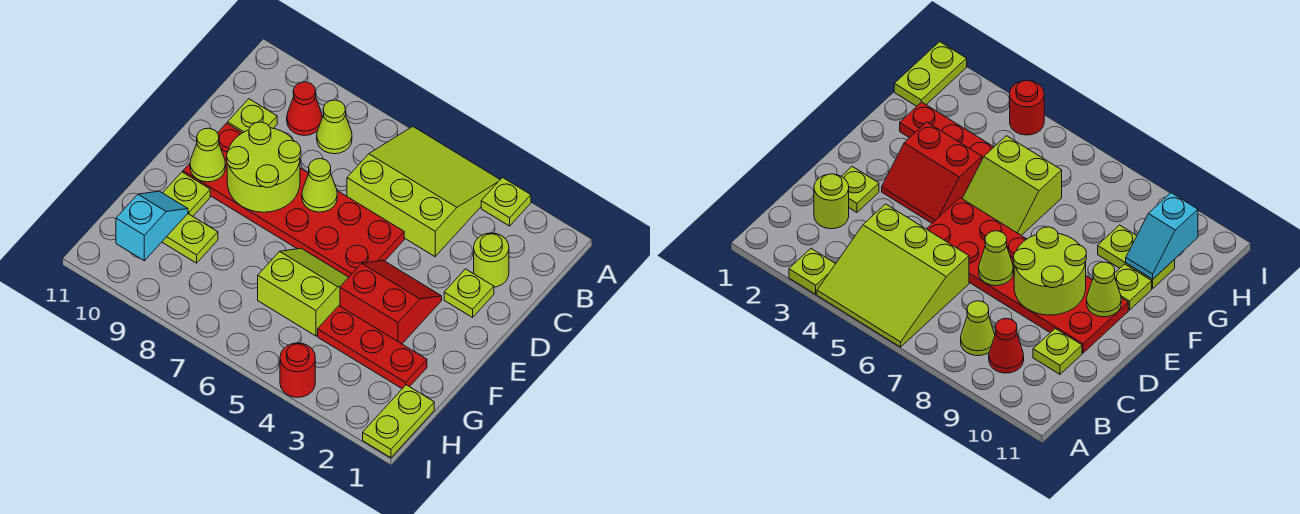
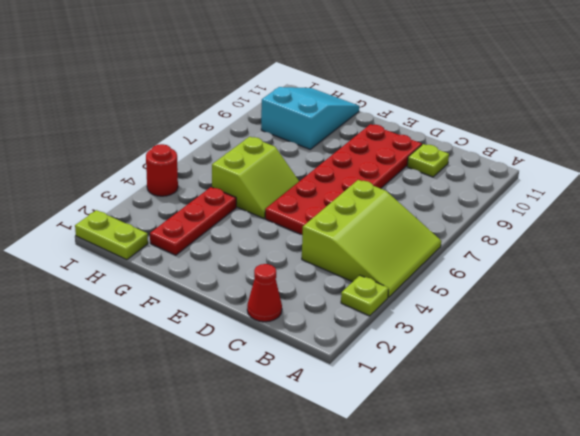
red cone C1 level 1 -> red cone B9 level 1
cyan slope G9:H11 level 1 top 9 -> lime plate G9:G10 level 1
none -> lime cone B8 level 1
none -> lime round brick C2 level 1
none -> lime plate D2 level 1

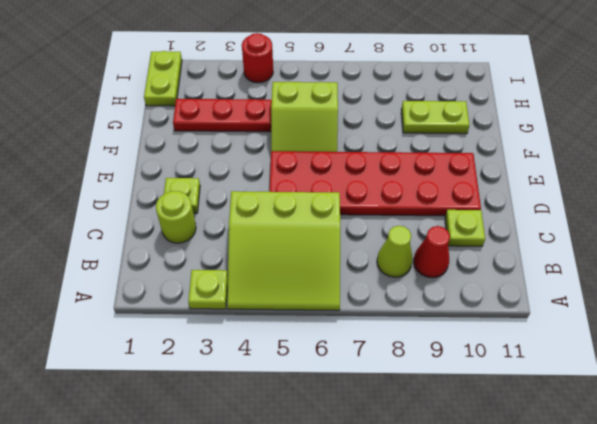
none -> red slope E3:F4 level 1 top F
none -> lime plate F10 level 1
none -> lime cone D7 level 2

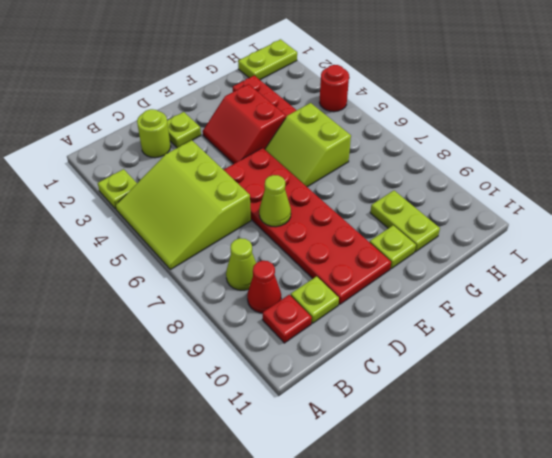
red plate B10 level 1 -> none
none -> lime round brick D8:E9 level 2
none -> lime cone E10 level 2
none -> cyan slope G10:H10 level 2 top H

